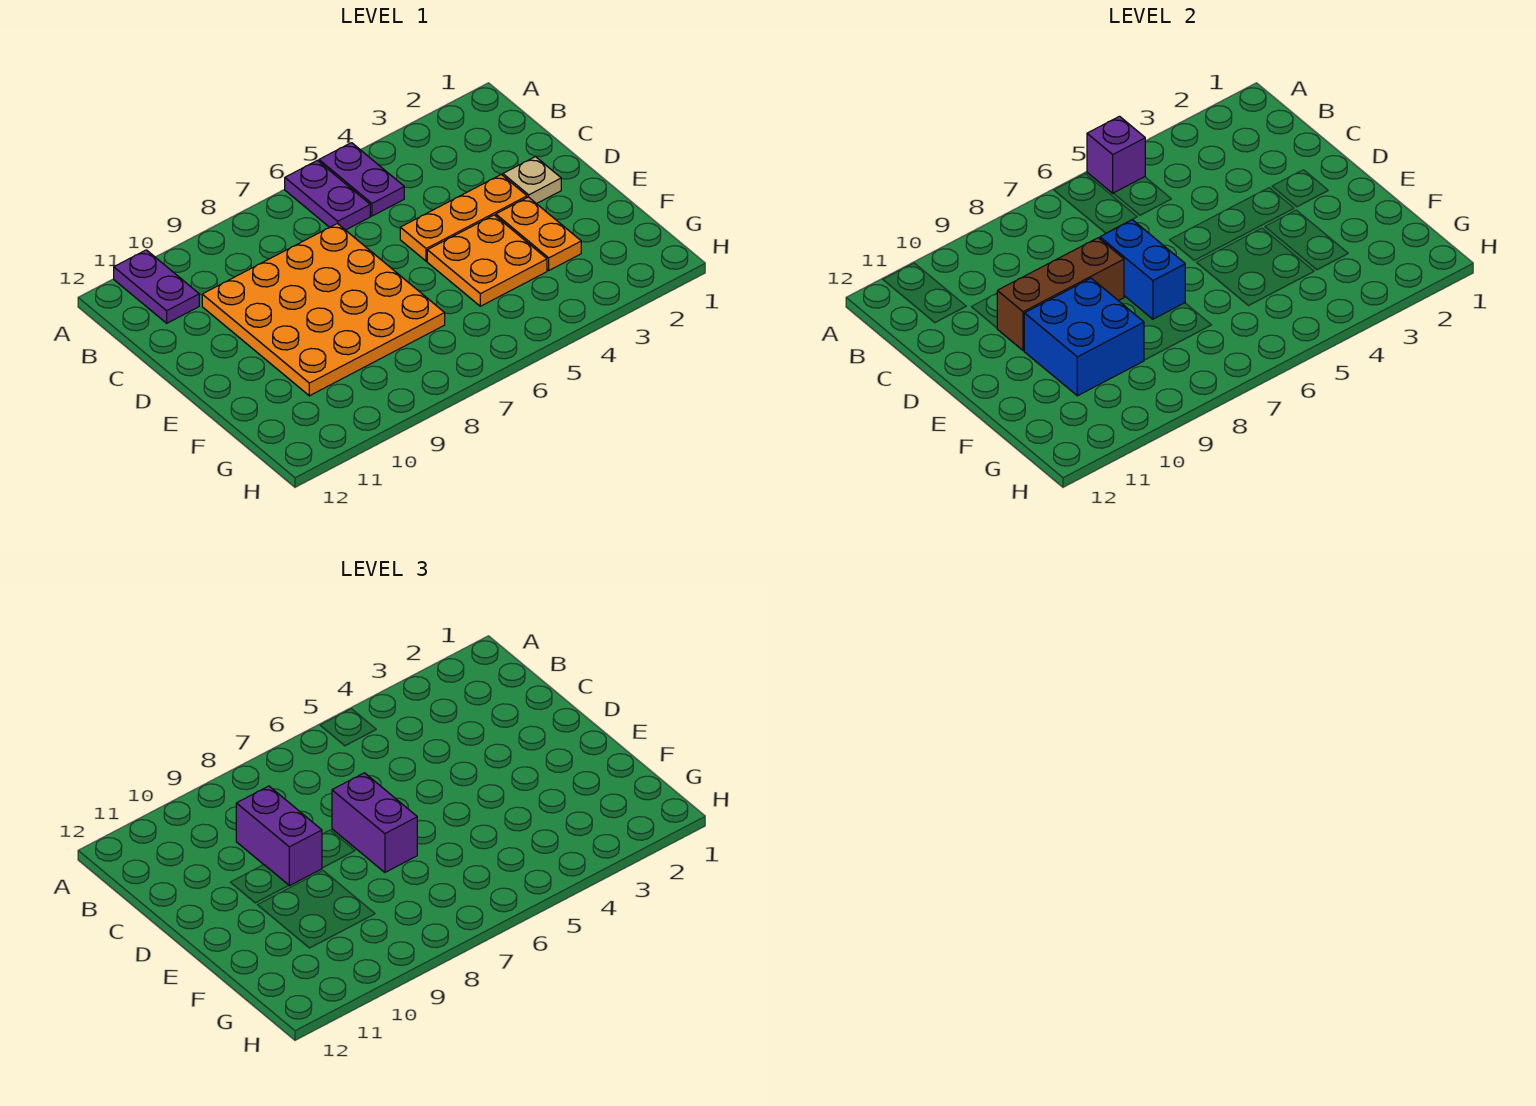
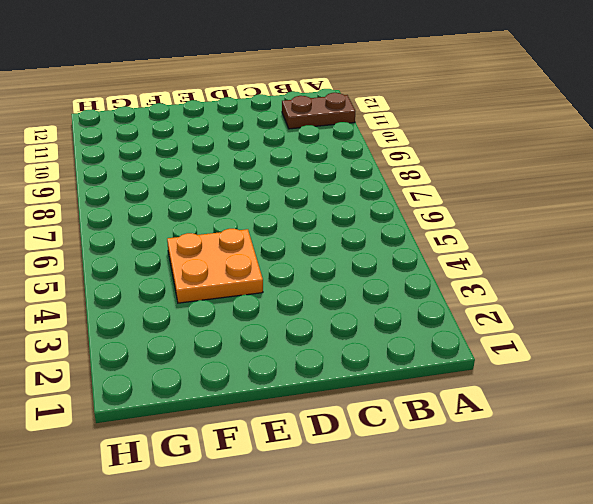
brown plate A11:B11 level 1 -> purple plate A11:B11 level 1
none -> purple plate A5:B5 level 1
none -> purple plate A6:B6 level 1
none -> orange plate C7:F10 level 1

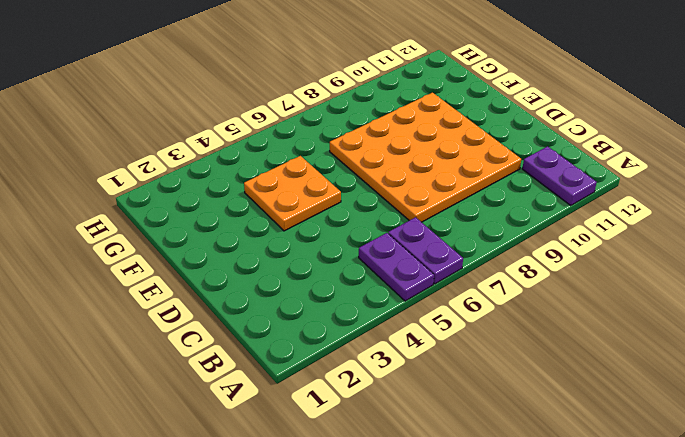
none -> tan plate D2 level 1
none -> orange plate D3:D5 level 1
none -> orange plate E3:F3 level 1

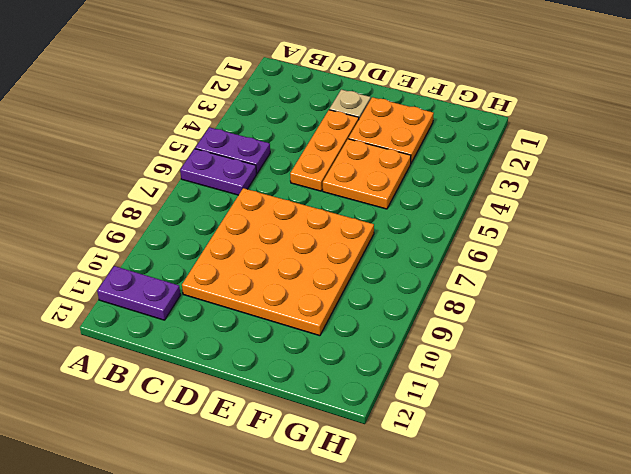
orange plate E2:F3 level 1 -> orange plate E3:F3 level 1
none -> purple brick A5 level 2
none -> blue brick D7:E7 level 2
none -> brown brick D8:D10 level 2

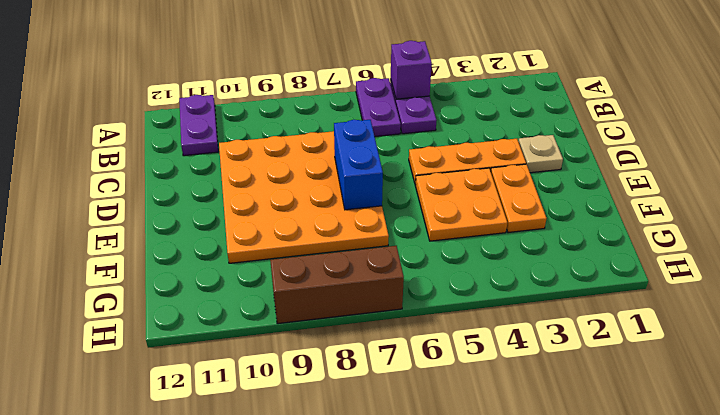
brown brick H7:H9 level 1 -> brown brick D8:D10 level 2
none -> blue brick E9:F10 level 2
none -> purple brick C9:D9 level 3
none -> purple brick D7:E7 level 3

